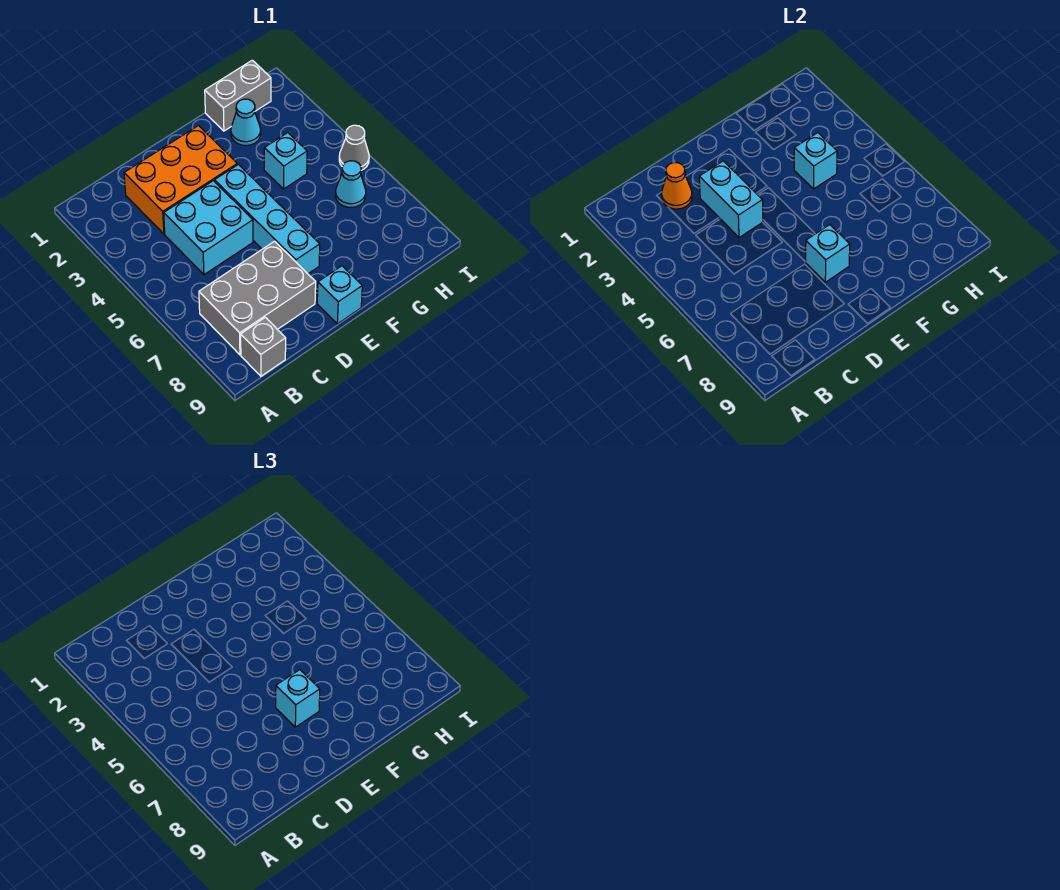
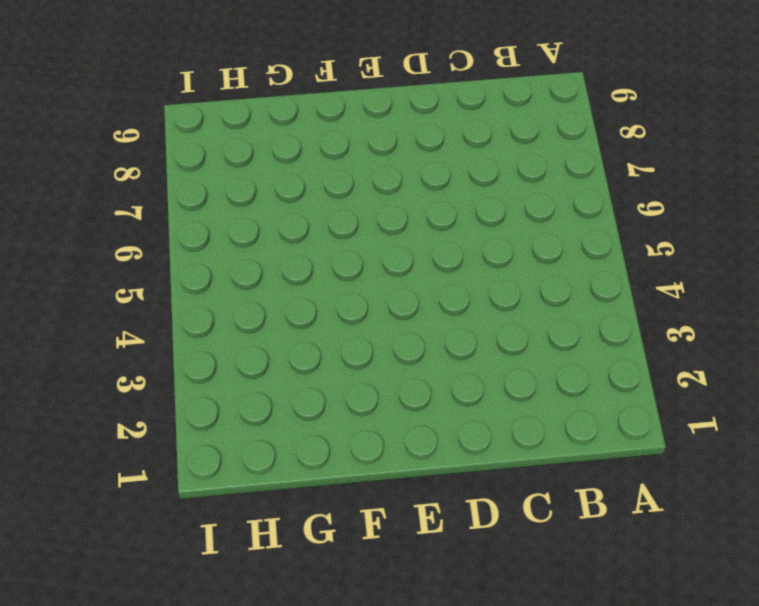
none -> grey brick B7:D8 level 1
none -> grey brick B9 level 1
none -> orange brick C2:E3 level 1

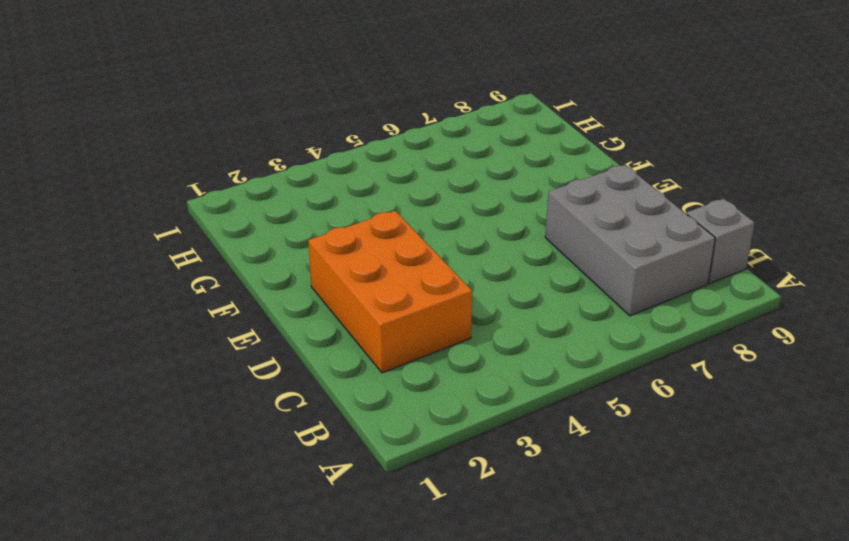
none -> cyan brick C4:D5 level 1
none -> cyan brick E4:E7 level 1
none -> cyan brick E9 level 1

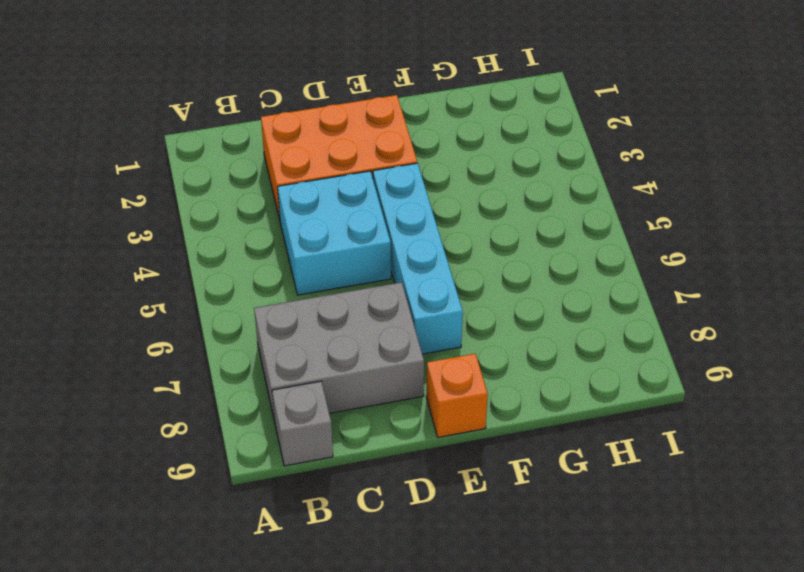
orange brick E9 level 1 -> cyan brick E9 level 1
none -> grey brick G1:H1 level 1
none -> cyan cone G2 level 1
none -> cyan brick G4 level 1

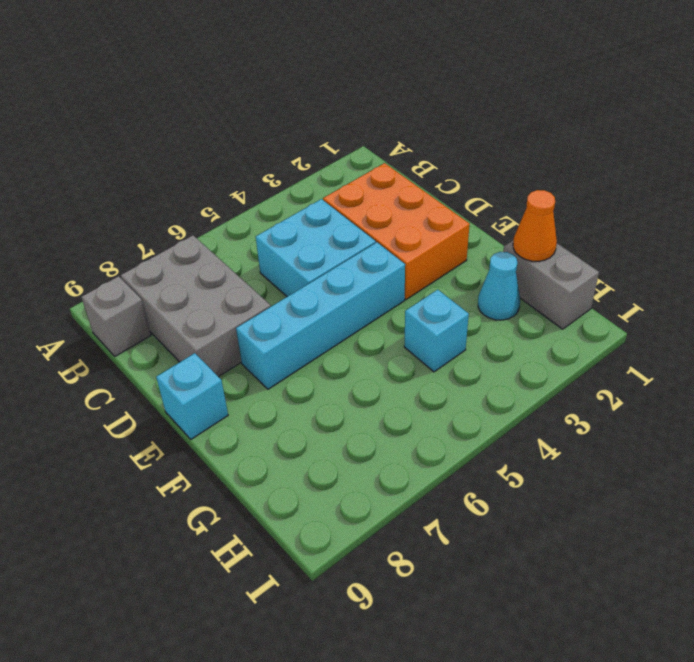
orange cone G1 level 2 -> orange cone C2 level 2
none -> cyan cone H6 level 1
none -> grey cone I5 level 1
none -> cyan brick D3:D4 level 2

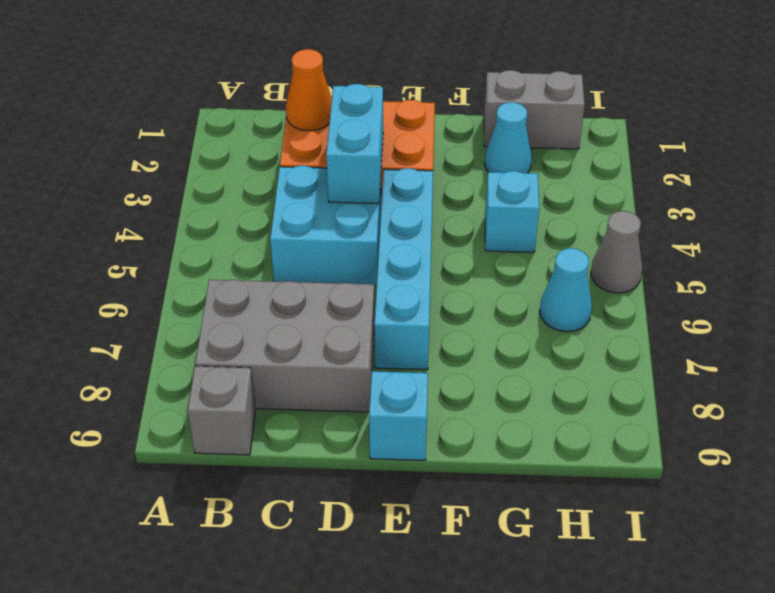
none -> cyan brick E7 level 2
none -> cyan brick G4 level 2
none -> cyan brick E7 level 3

